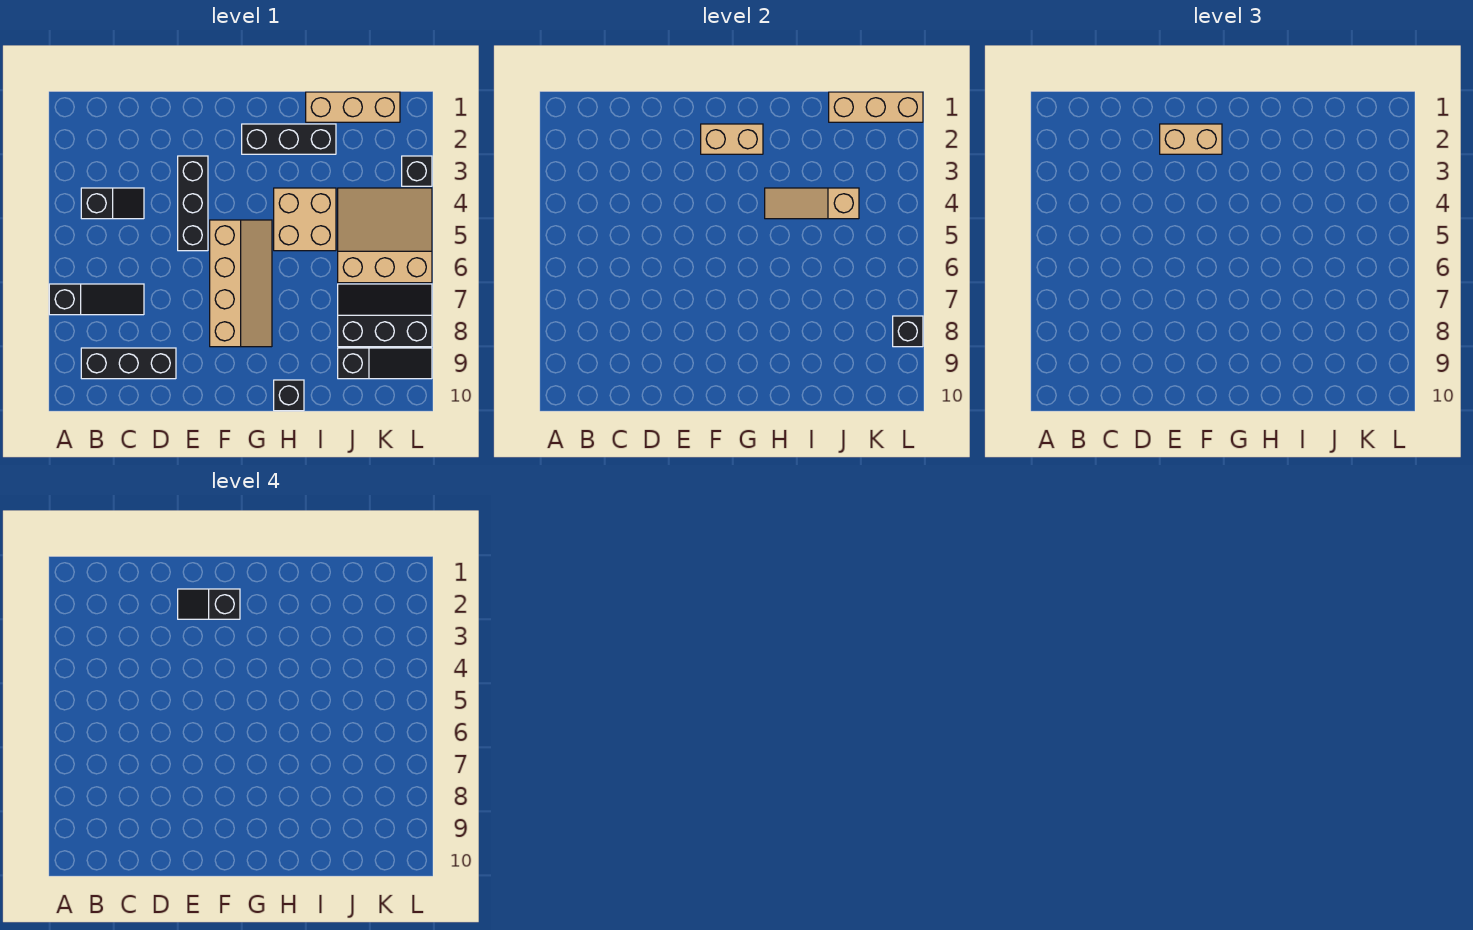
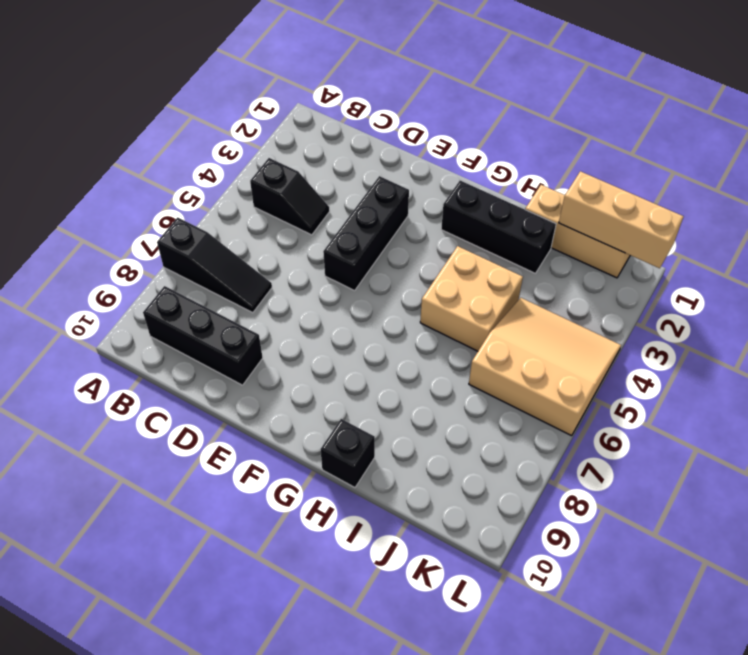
none -> tan slope F5:G8 level 1 top F
none -> black slope J7:L8 level 1 top 8
none -> black slope J9:L9 level 1 top J

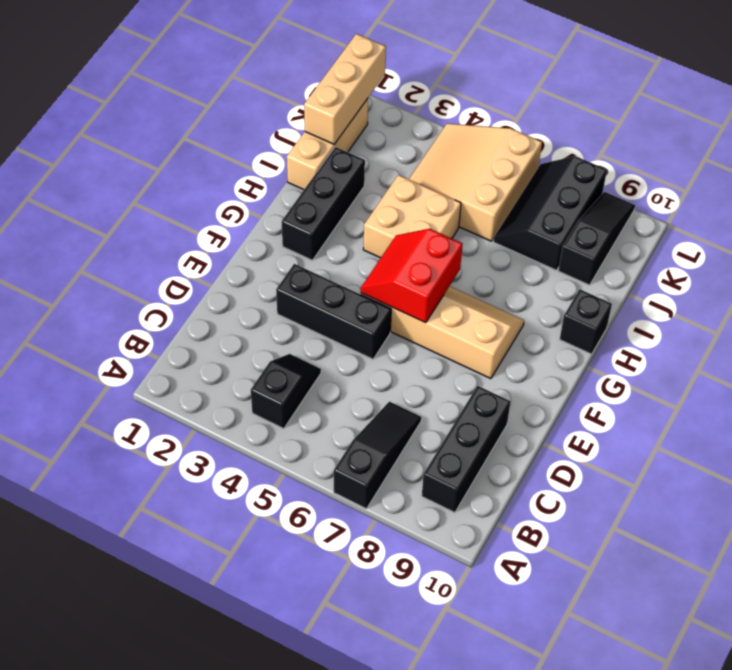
red slope F5:G6 level 2 top 6 -> none
none -> black brick L3 level 1
none -> tan brick F2:G2 level 2
none -> tan slope H4:J4 level 2 top J

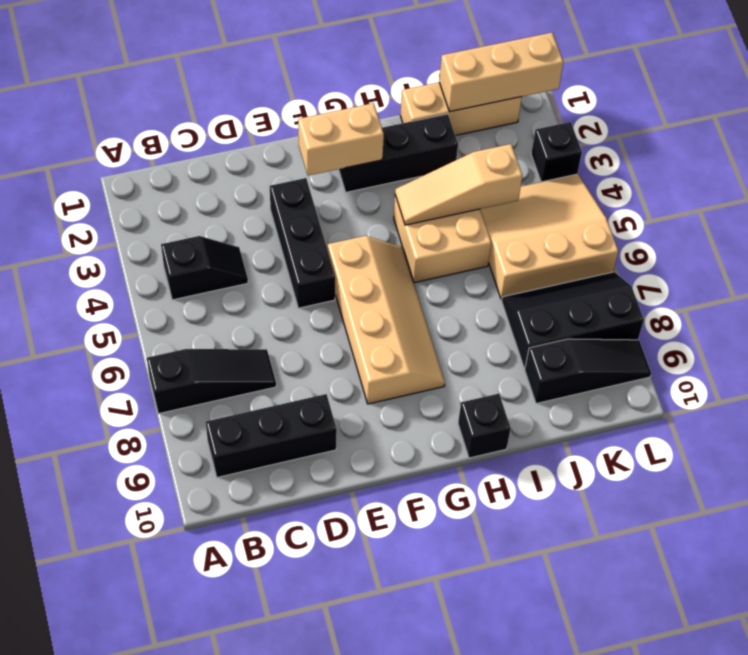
none -> black brick L8 level 2
none -> tan brick E2:F2 level 3
none -> black slope E2:F2 level 4 top F

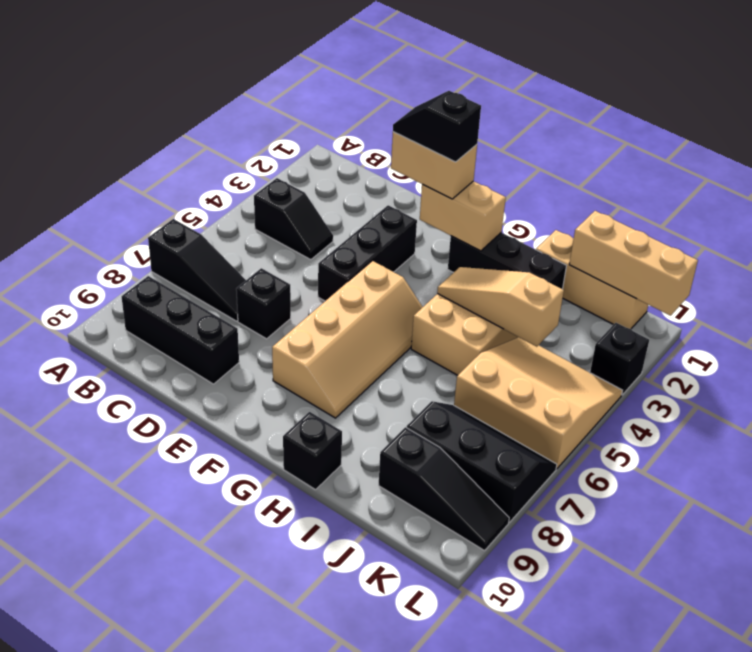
black brick D7 level 1 -> black brick L8 level 2

